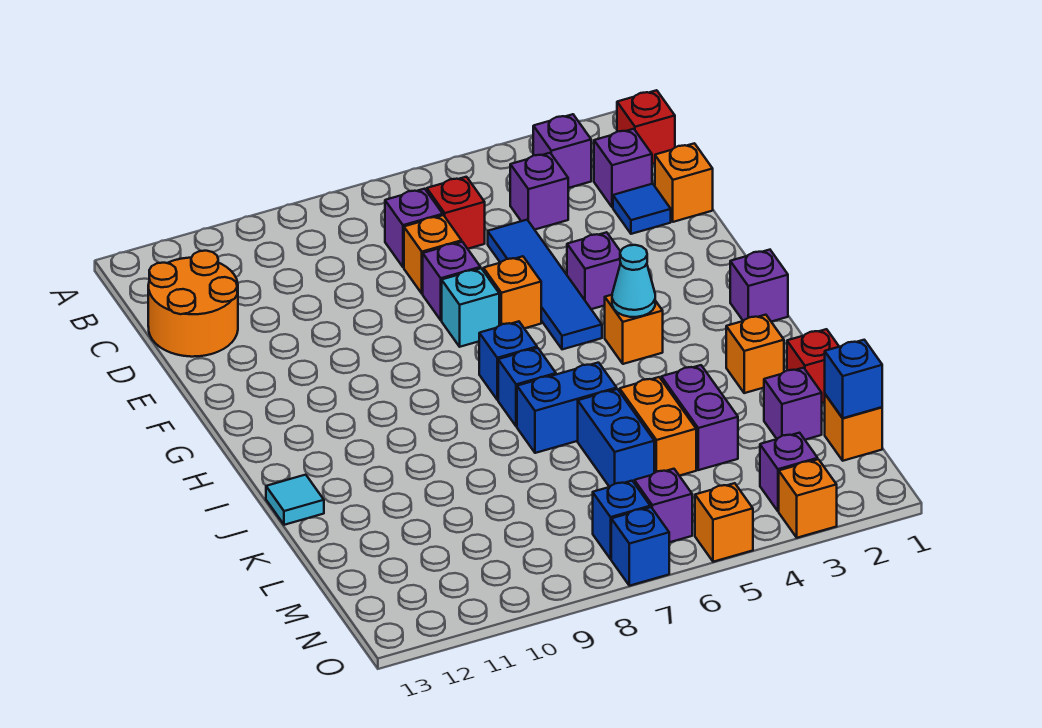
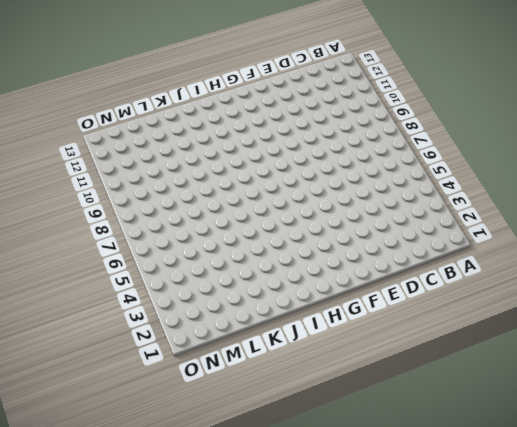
none -> red brick B1 level 1
none -> purple brick B3 level 1
none -> purple brick C2 level 1
none -> purple brick C4 level 1

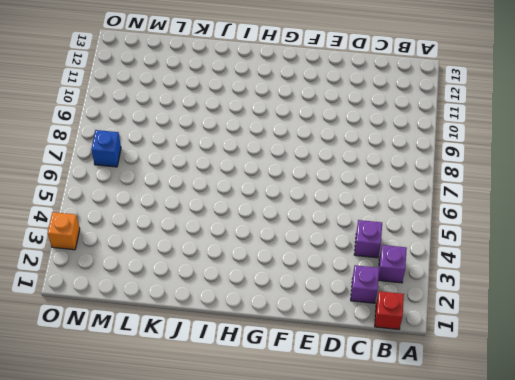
none -> red brick C6 level 1
none -> purple brick C7 level 1
none -> orange round brick C12:D13 level 1
none -> orange brick D1 level 1

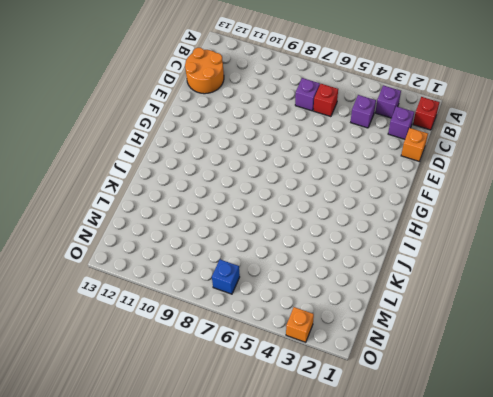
none -> blue tile D2 level 1
none -> blue tile D5:G5 level 1
none -> orange brick D7 level 1
none -> purple brick E7 level 1

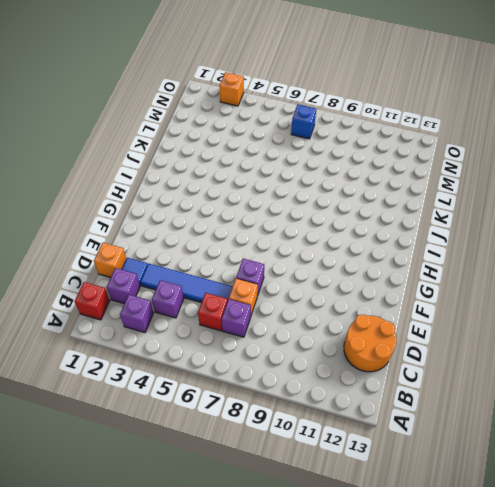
blue tile D3:D6 level 1 -> blue tile D5:G5 level 1
none -> purple brick F4 level 1
none -> orange brick F6 level 1
none -> cyan brick F7 level 1
none -> purple brick H1 level 1

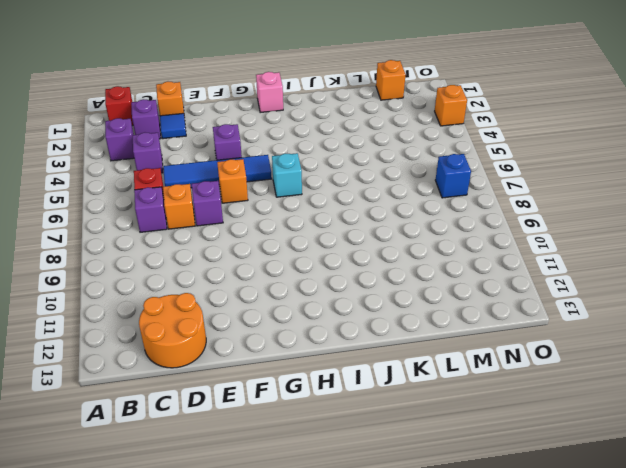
pink brick H1 level 1 -> purple brick H1 level 1
cyan brick H6 level 1 -> cyan brick F7 level 1
none -> orange brick H4 level 1
none -> blue brick H7 level 1
none -> blue brick I7 level 1
none -> orange brick J2 level 1

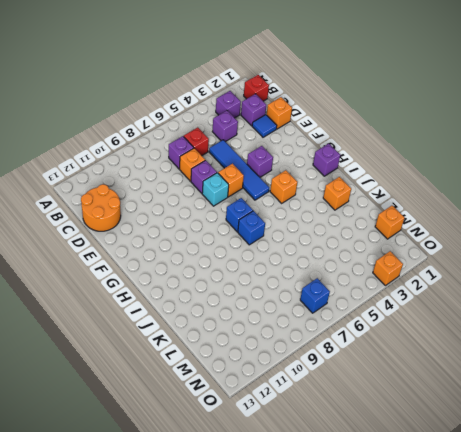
none -> blue brick J6:J7 level 1
none -> cyan tile J13 level 1
none -> red brick K1 level 1
none -> purple brick K4:L4 level 1

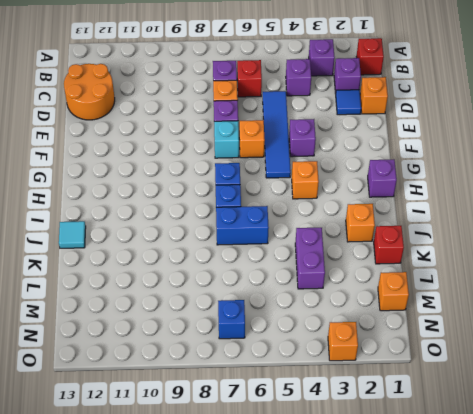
none -> orange brick K5:L5 level 1
none -> blue brick K6:L6 level 1
none -> purple brick L2 level 1
none -> purple brick N3 level 1

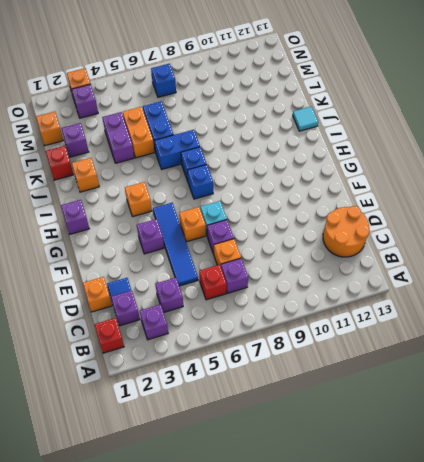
none -> purple brick N6 level 1
none -> orange brick O5 level 1
none -> blue brick O7 level 1
none -> cyan cone H4 level 2

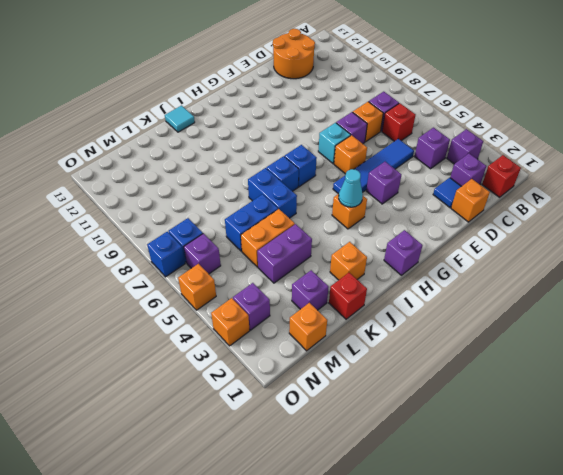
none -> blue brick M1 level 2

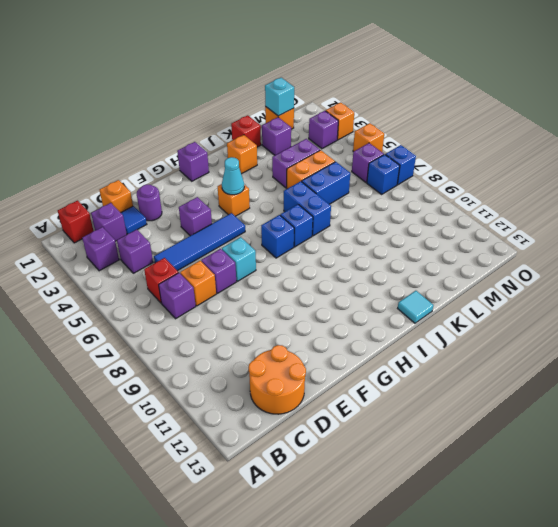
purple round brick E2 level 1 -> none
cyan brick M1 level 2 -> blue brick M1 level 2
none -> orange brick F6 level 1

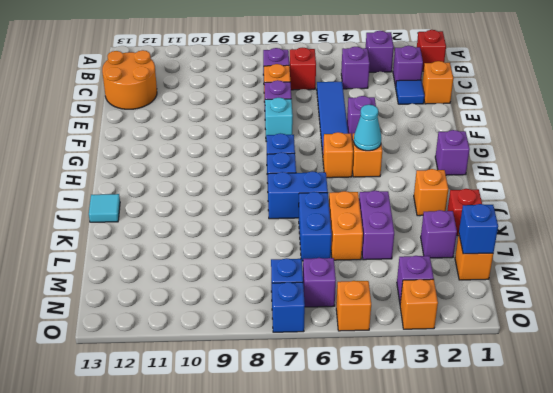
orange brick H5 level 1 -> orange brick F6 level 1

